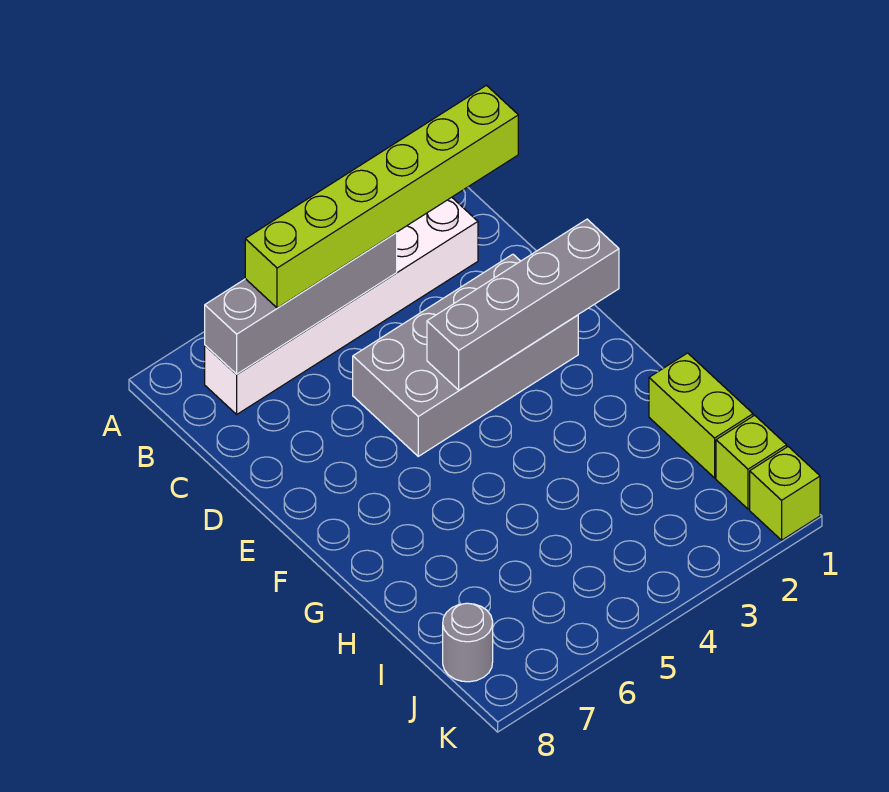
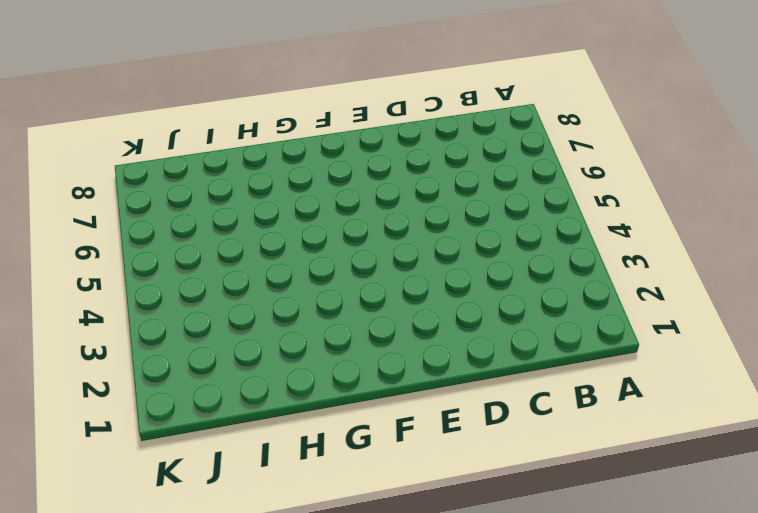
none -> white brick B2:B7 level 1
none -> grey brick D2:E5 level 1

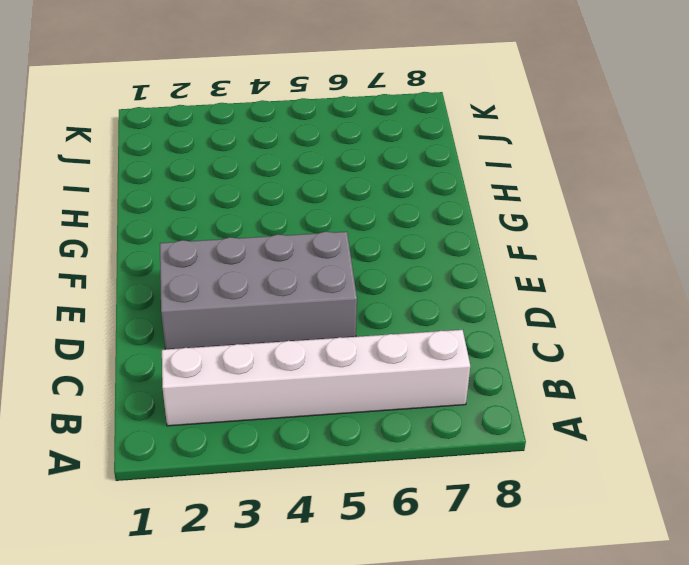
none -> lime brick H1:I1 level 1
none -> lime brick J1 level 1

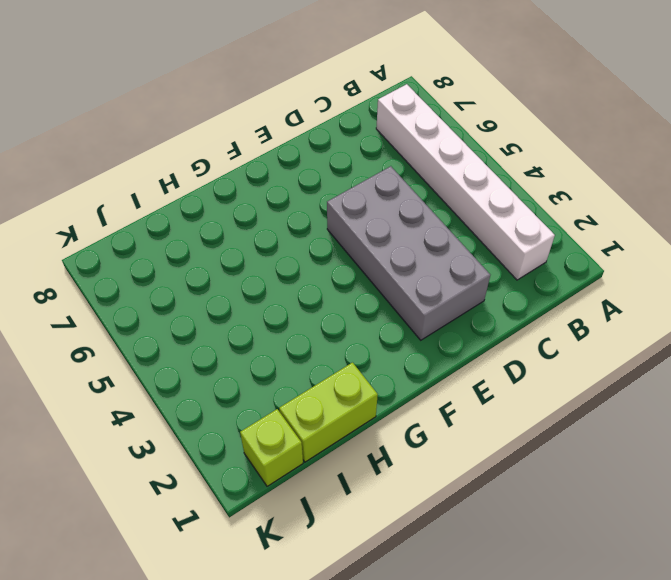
none -> grey round brick J8 level 1
none -> lime brick K1 level 1

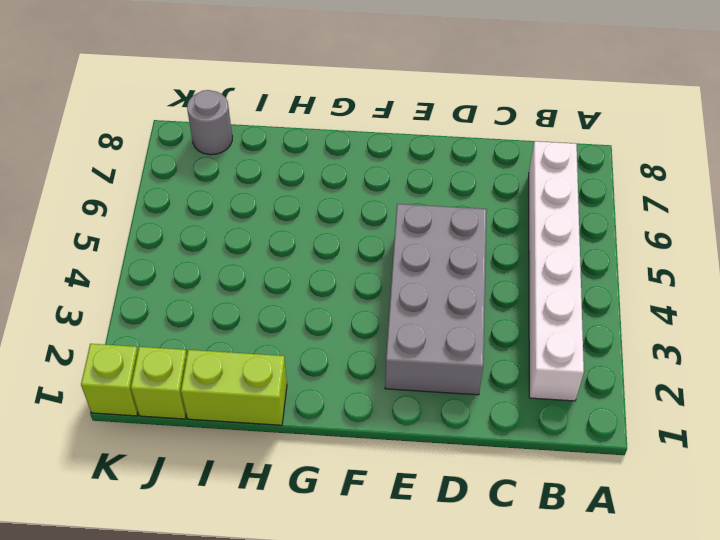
none -> grey brick B4:B7 level 2
none -> grey brick E1:E4 level 2

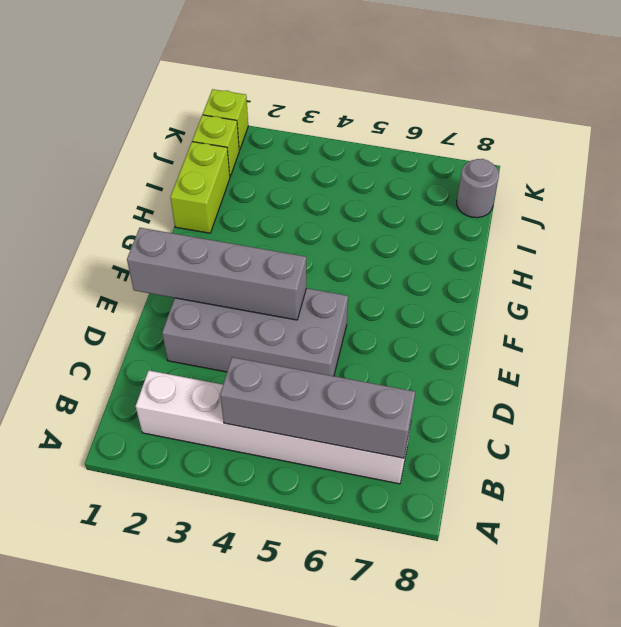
none -> lime brick B1:B6 level 3

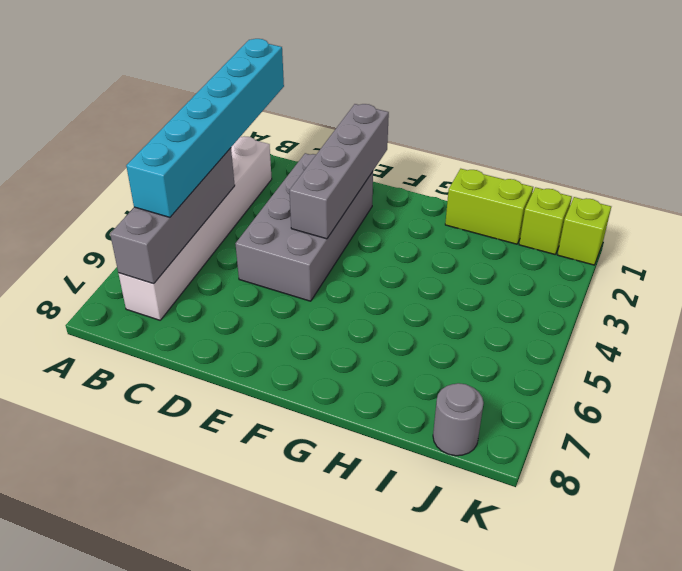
cyan brick B1:B6 level 3 -> lime brick B1:B6 level 3

